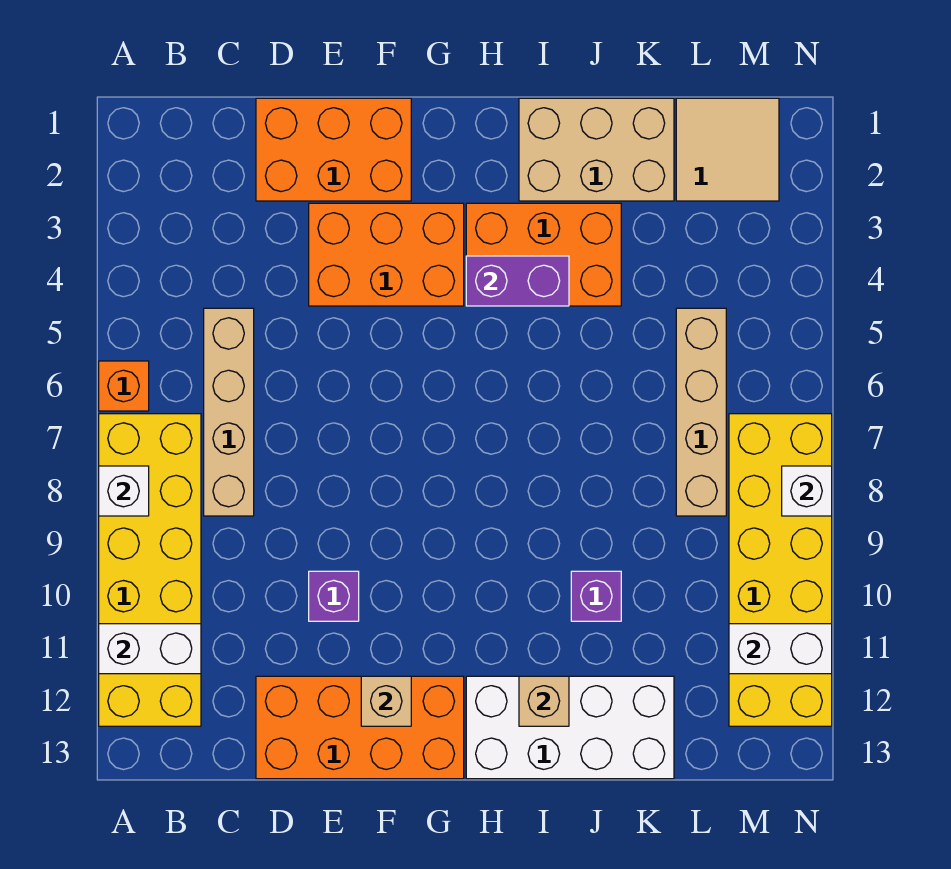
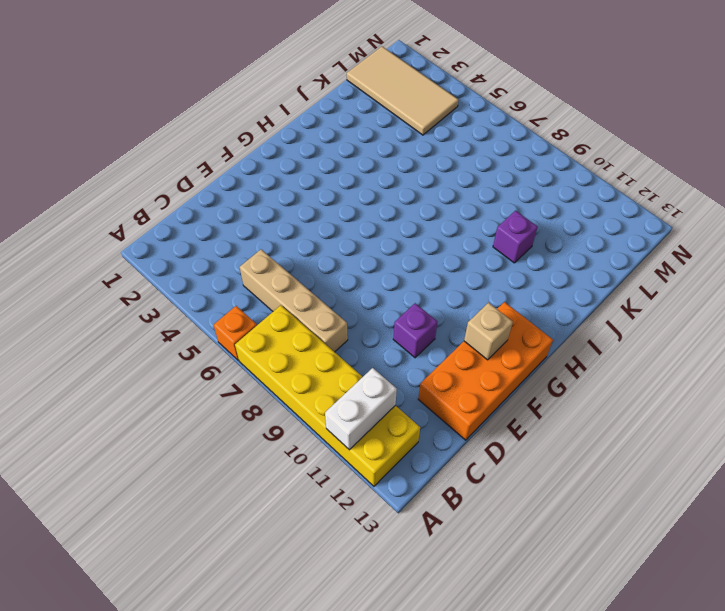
tan tile L1:M4 level 1 -> tan tile L1:M2 level 1
none -> orange brick D1:F2 level 1
none -> orange brick E3:G4 level 1
none -> orange brick H3:J4 level 1

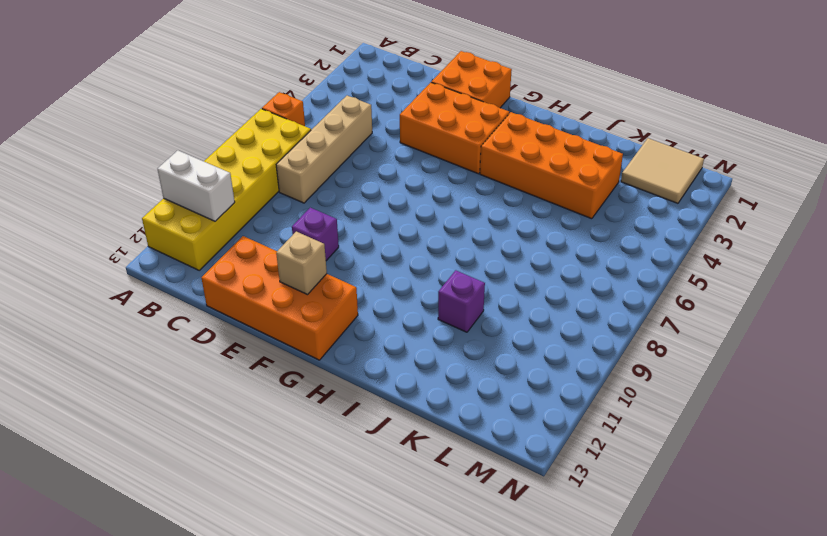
orange brick E1:F2 level 1 -> orange brick D1:F2 level 1
orange brick H3:K4 level 1 -> orange brick H3:J4 level 1
none -> white brick H12:K13 level 1
none -> tan brick I1:K2 level 1
none -> tan brick L5:L8 level 1

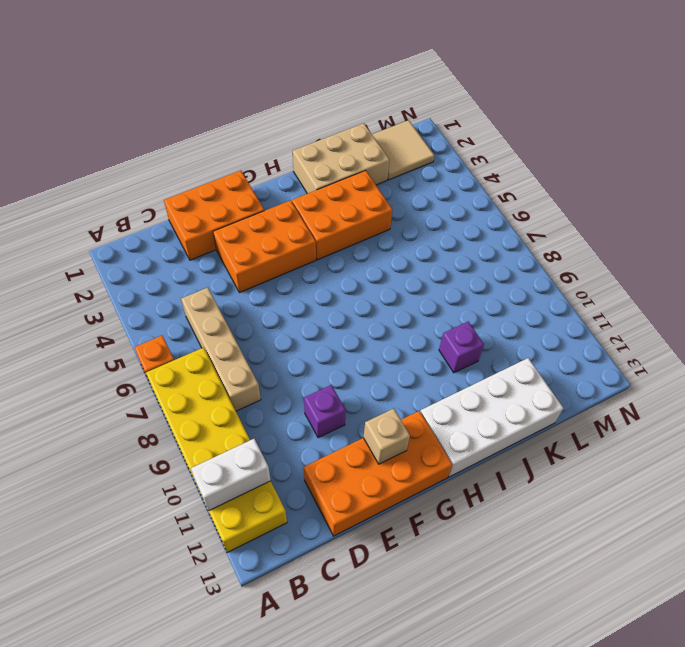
none -> tan brick L5:L8 level 1
none -> yellow brick M7:N12 level 1
none -> white brick A8 level 2

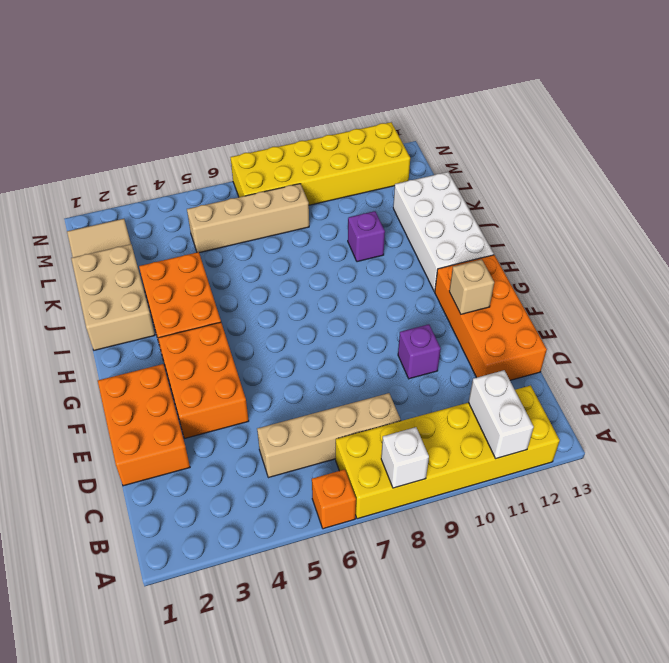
none -> purple brick H4:I4 level 2
none -> tan brick I12 level 2
none -> white brick M11:N11 level 2

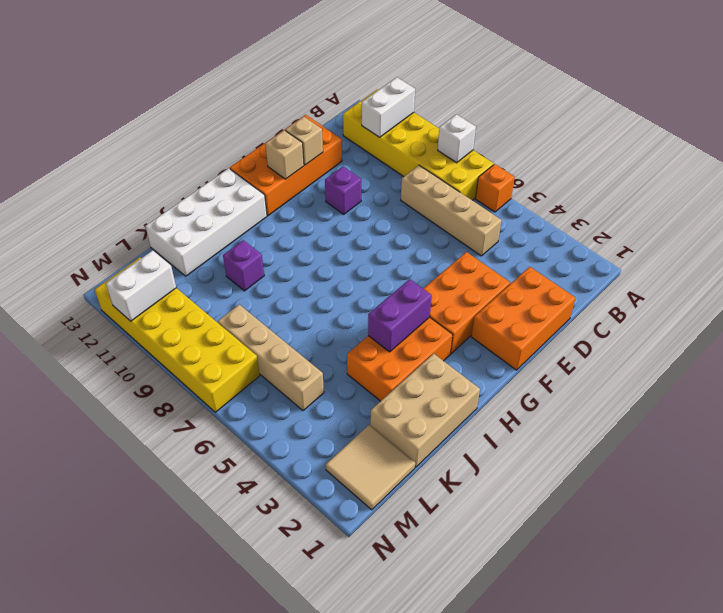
tan brick E12 level 2 -> tan brick I12 level 2
none -> white brick N8 level 2

